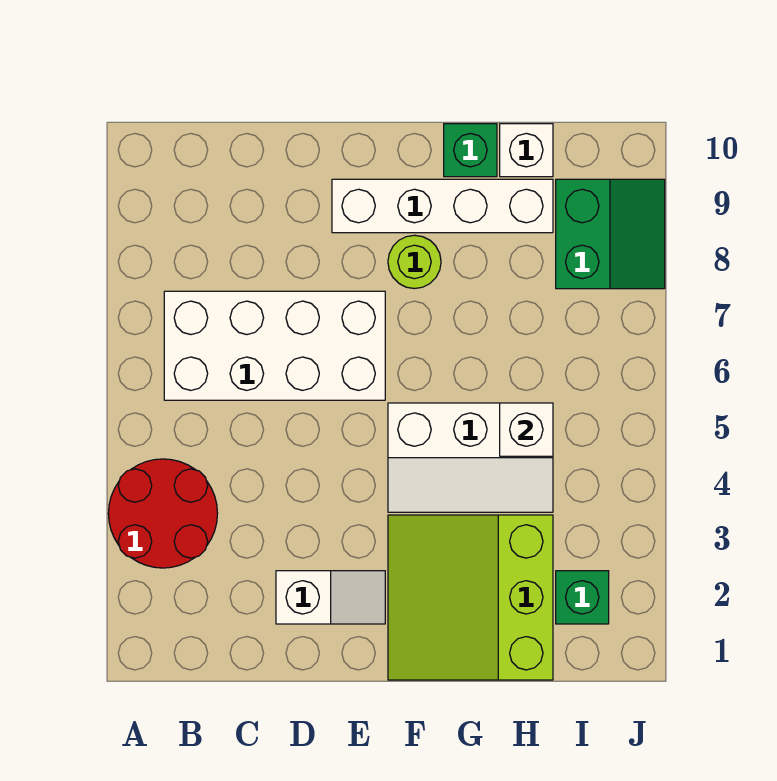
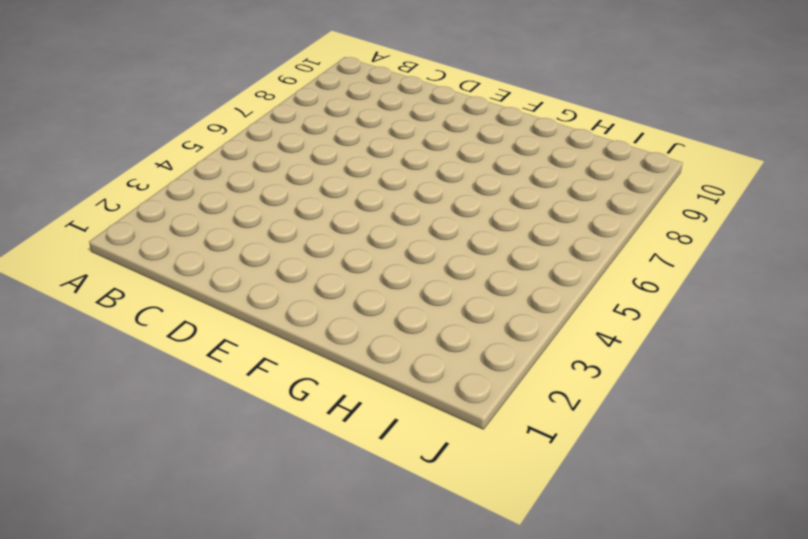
none -> red round brick A3:B4 level 1
none -> white brick B6:E7 level 1
none -> white slope D2:E2 level 1 top D

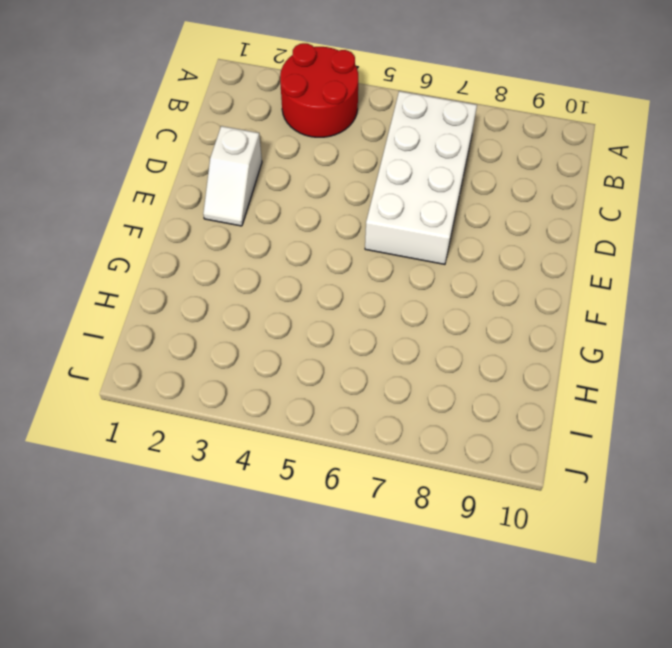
none -> white brick E9:H9 level 1
none -> lime slope F1:H3 level 1 top H
none -> white slope F4:H5 level 1 top 5

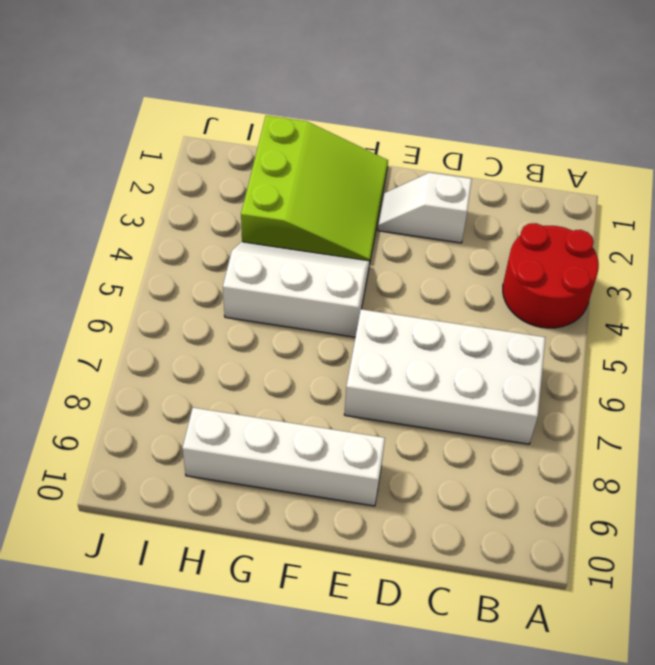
none -> lime round brick F8 level 1
none -> green brick G10 level 1
none -> white brick H10 level 1

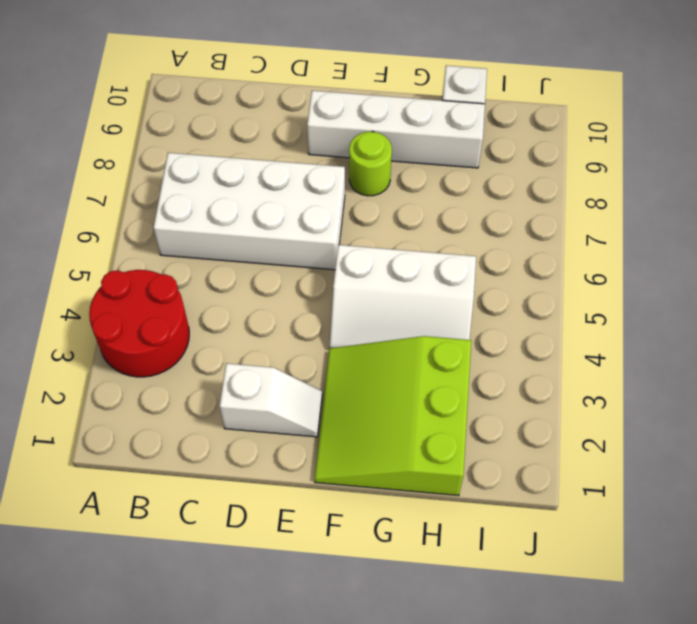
none -> green brick G10 level 1
none -> green brick I2 level 1
none -> green slope I8:J9 level 1 top I

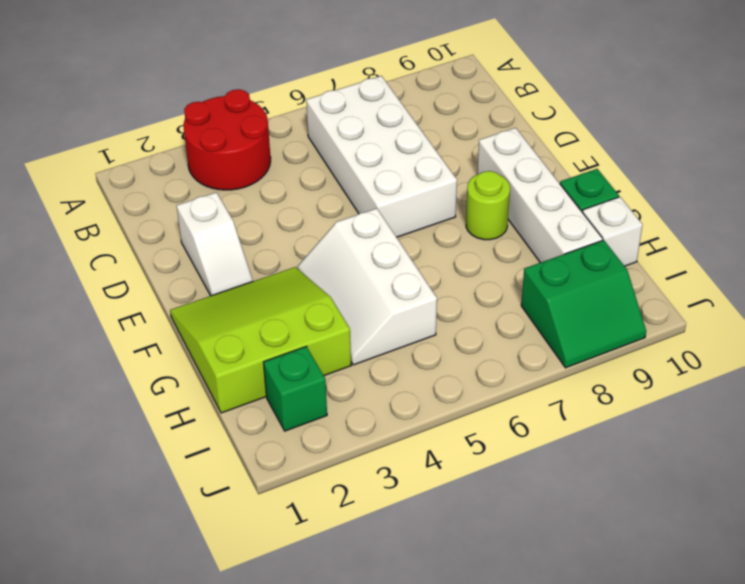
none -> white brick H5 level 2

